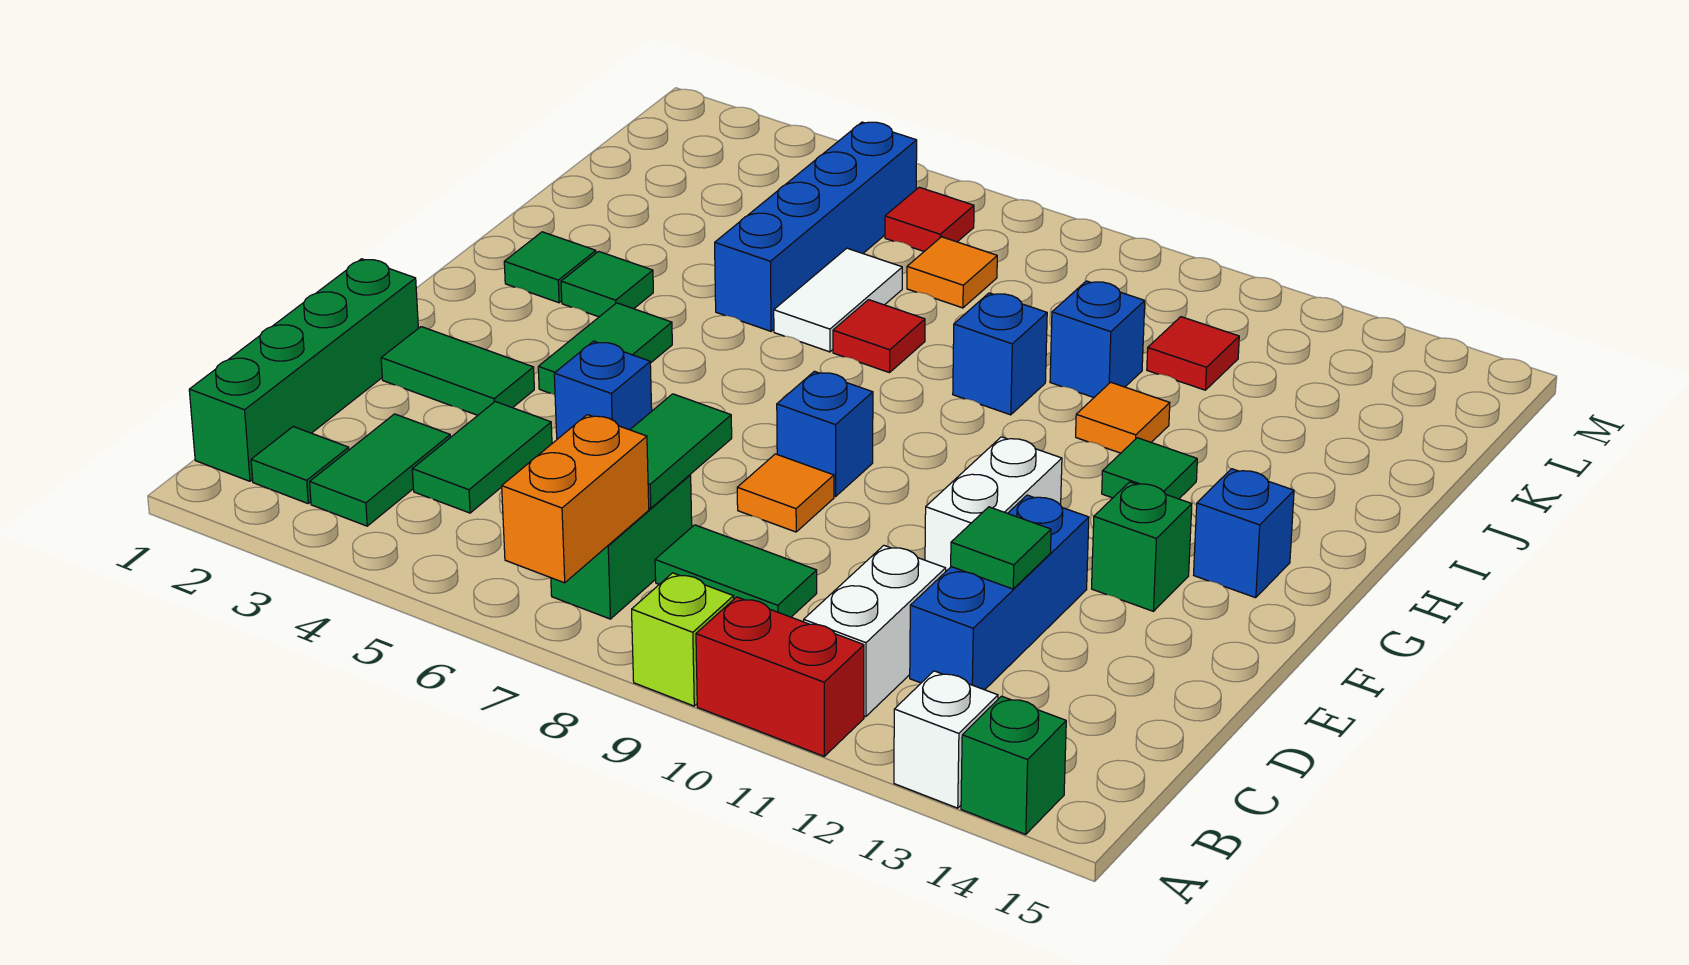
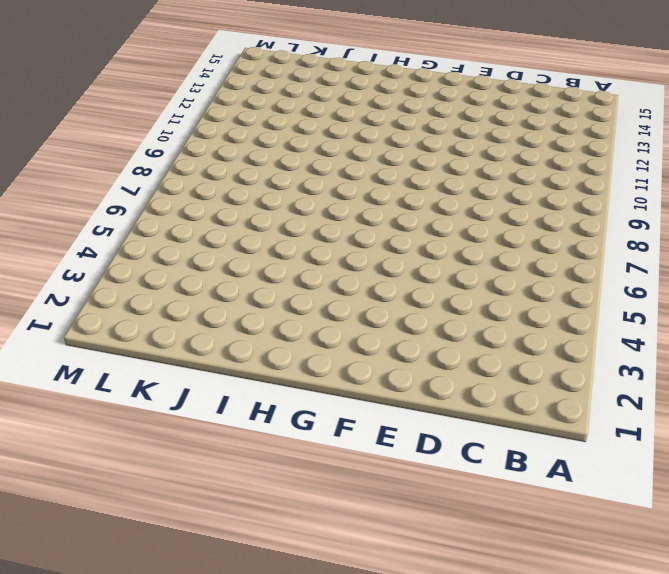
none -> lime brick A9 level 1
none -> red brick A10:A11 level 1
none -> white brick A13 level 1
none -> green brick A14 level 1

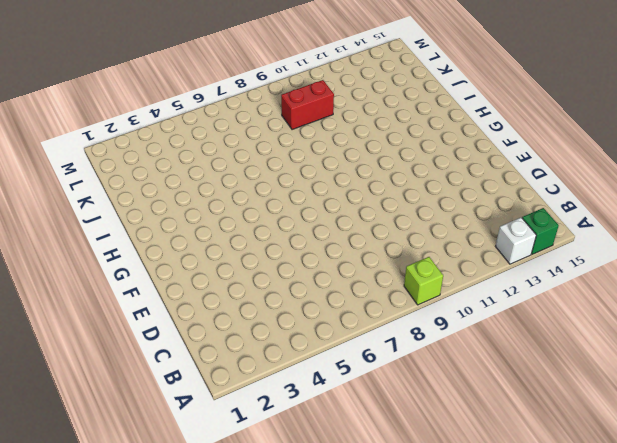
red brick K9:K10 level 1 -> red brick A10:A11 level 1
none -> green brick B1:E1 level 1
none -> green tile B2 level 1
none -> green tile B3:C3 level 1
none -> green brick B7:C7 level 1

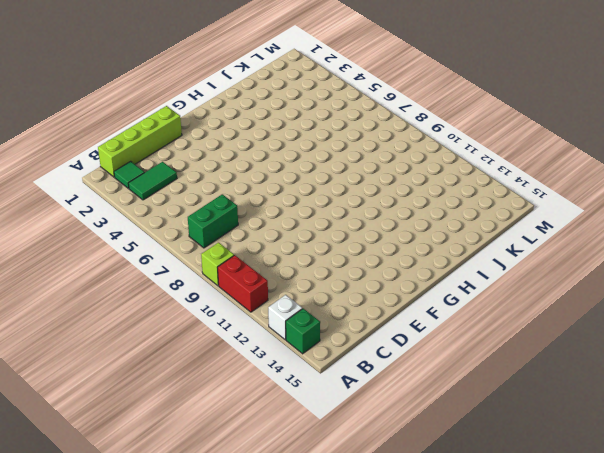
lime brick B1:E1 level 1 -> green brick B1:E1 level 1
none -> white brick B11:C11 level 1
none -> green tile C4:D4 level 1
none -> green tile C8:C9 level 1
none -> blue brick C12:E12 level 1

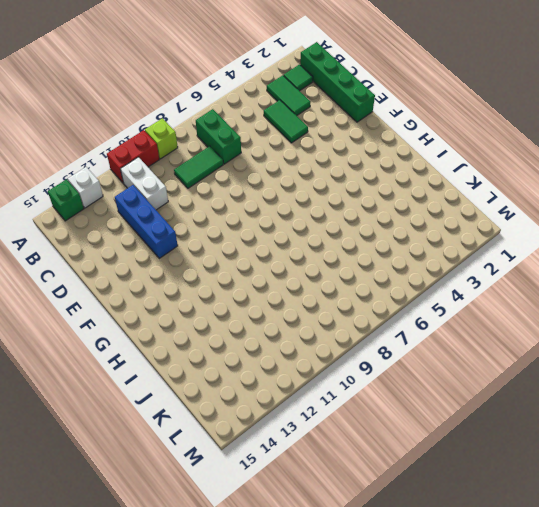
none -> green tile E2:E3 level 1
none -> blue brick E5 level 1
none -> orange tile E8 level 1
none -> white brick E11:F11 level 1

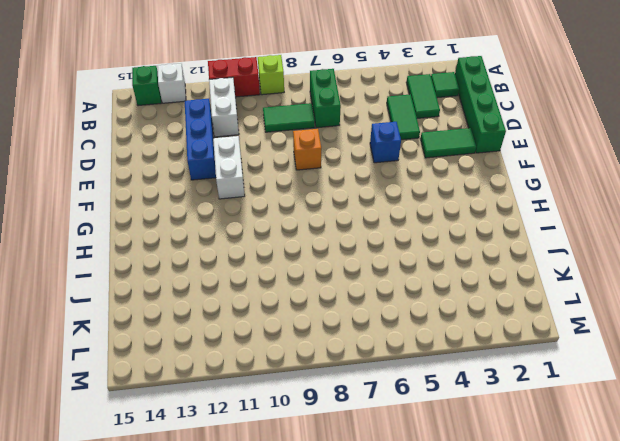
orange brick E8 level 1 -> orange tile E8 level 1
none -> green tile F4:G4 level 1
none -> blue brick F8 level 1
none -> green brick F13 level 1
none -> blue brick G14 level 1

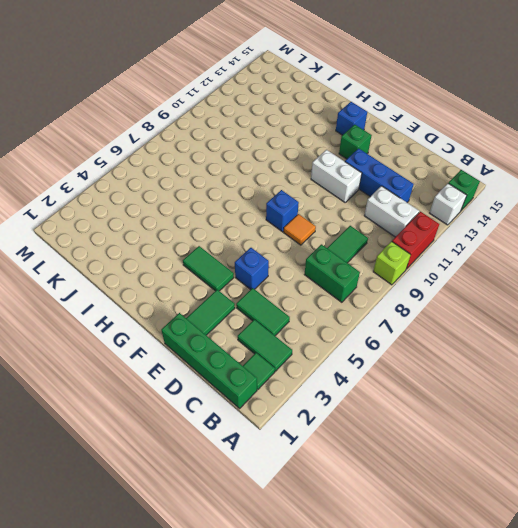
none -> green tile H2 level 1
none -> green tile H3 level 1
none -> green tile H12 level 1
none -> blue brick I5:L5 level 1

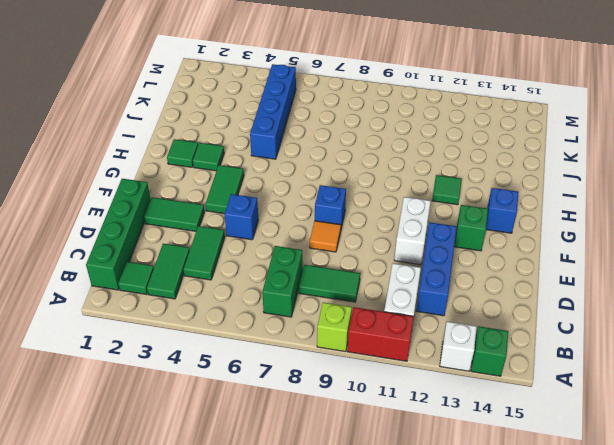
none -> white tile I6:J6 level 1
none -> red tile I7 level 1
none -> blue brick I9 level 1
none -> orange tile I11 level 1

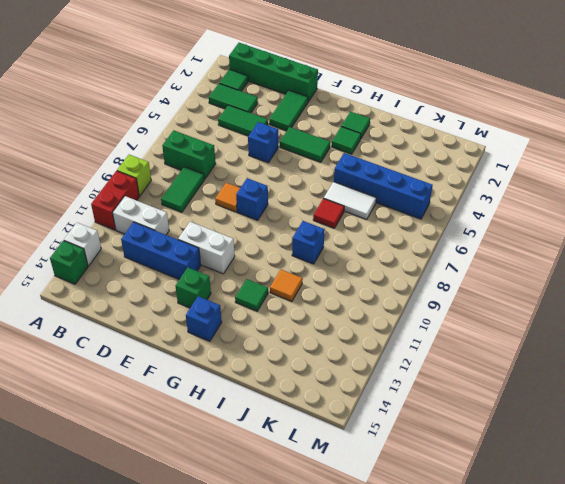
none -> blue brick J10 level 1
none -> orange tile K7 level 1
none -> red tile K11 level 1
none -> red tile L6 level 1

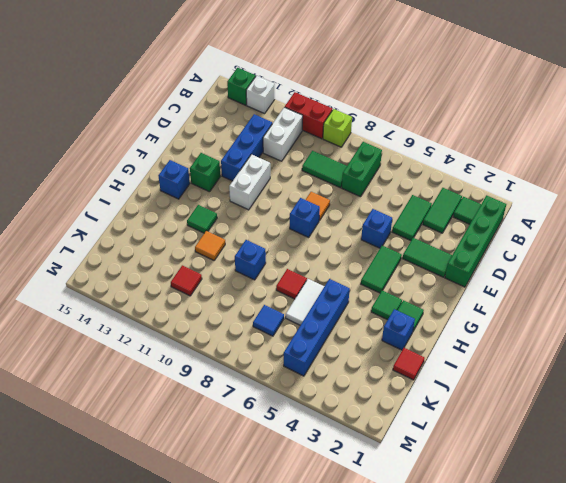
blue brick I2 level 1 -> blue brick J10 level 1
red tile J1 level 1 -> red tile L6 level 1
blue tile K7 level 1 -> orange tile K7 level 1
none -> orange brick A7:B7 level 2
none -> green tile C7:D7 level 2
none -> green tile D12 level 2

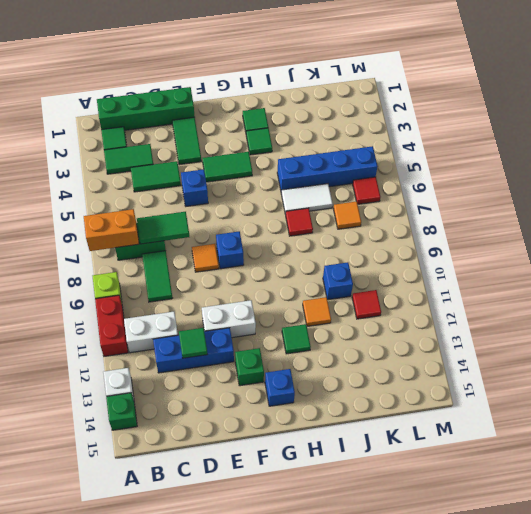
none -> blue brick I9 level 1

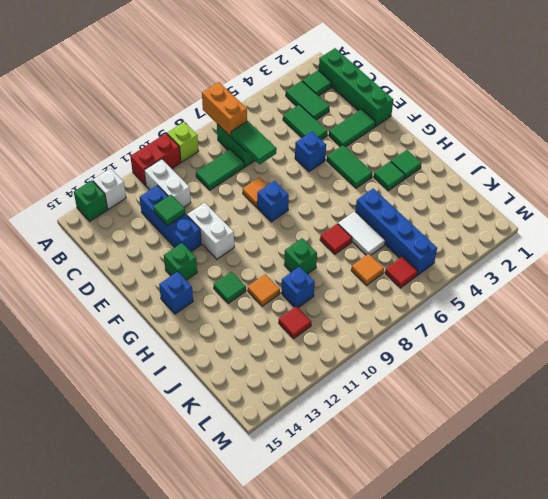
green brick I9 level 1 -> blue brick I9 level 1

